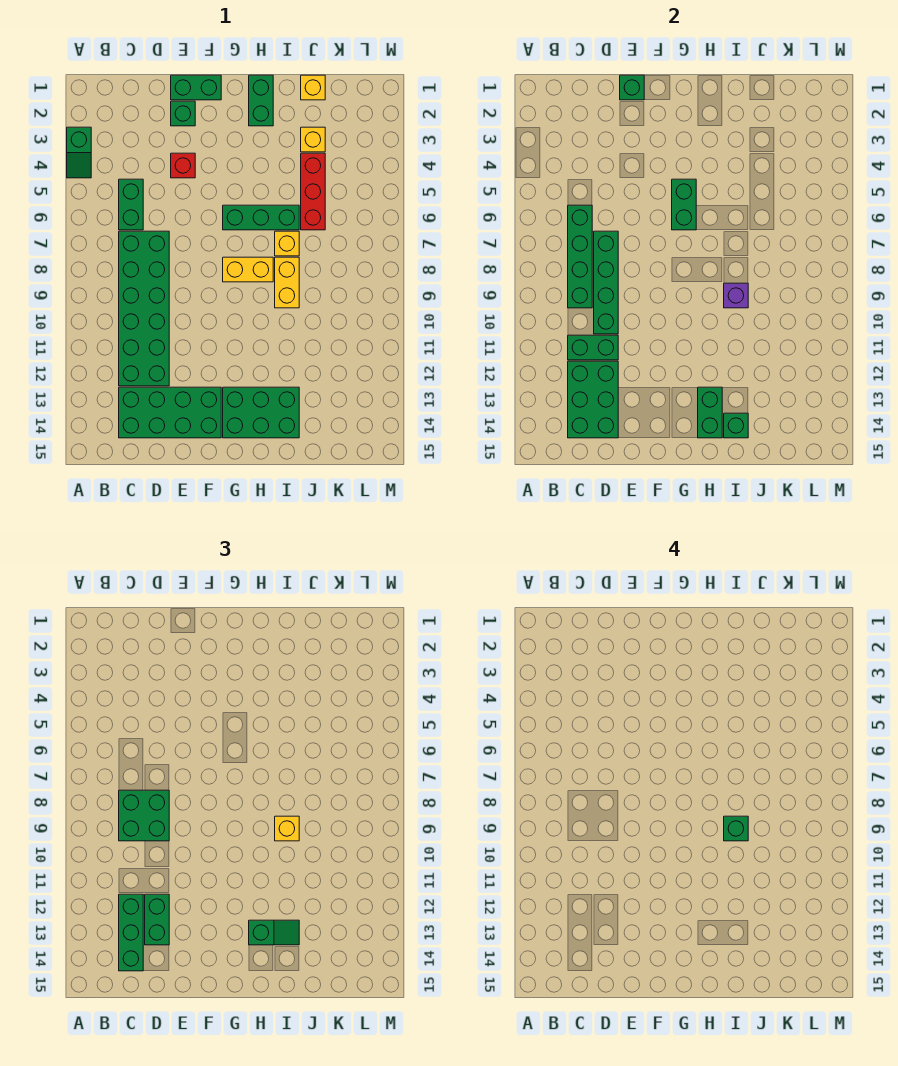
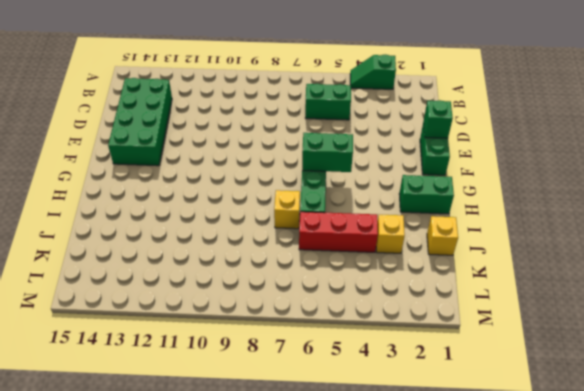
none -> green brick C7:D12 level 1
none -> green brick E2 level 1
none -> red brick E4 level 1
none -> yellow brick G8:H8 level 1

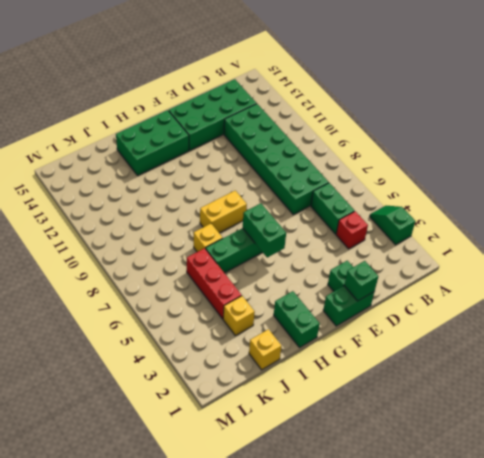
red brick C4 level 1 -> red brick E4 level 1
none -> yellow brick I8:I9 level 1
none -> green brick C6:C9 level 2
none -> green brick C11:D11 level 2
none -> green brick C12:D14 level 2

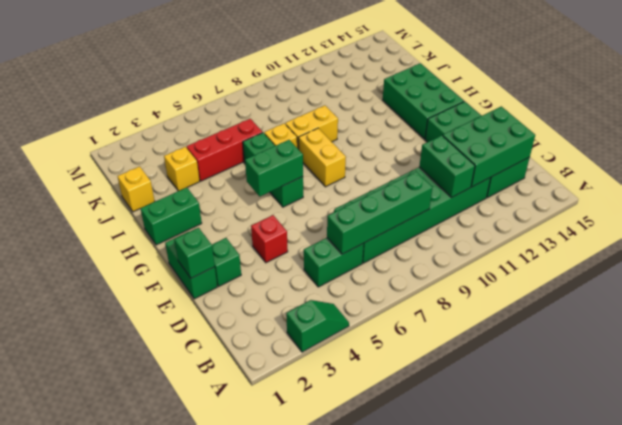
none -> green brick D7:D10 level 2
none -> green brick H13:H14 level 2
none -> purple brick I9 level 2
none -> green brick I14 level 2

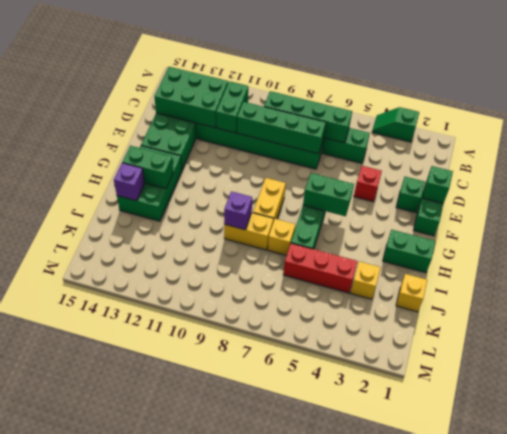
purple brick I14 level 2 -> green brick I14 level 2
none -> green brick C8:D9 level 3
none -> green brick C12:C14 level 3
none -> green brick D12:D13 level 3
none -> green slope H13:I13 level 3 top H

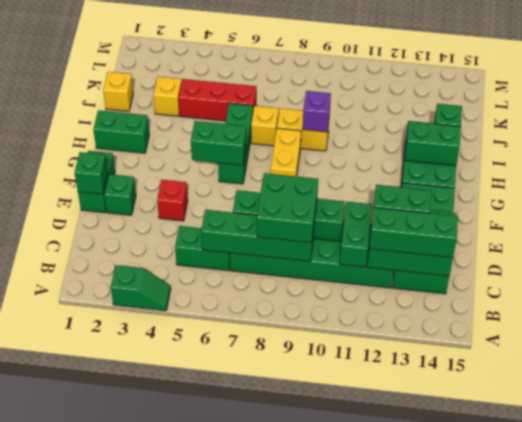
none -> green slope H13:I13 level 3 top H
none -> yellow brick I9 level 3
none -> green brick I9 level 4

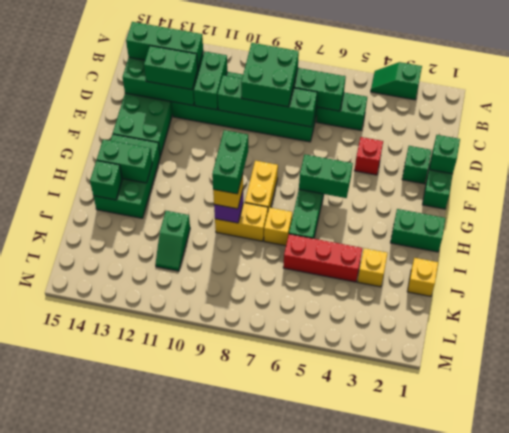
green brick H9:I9 level 4 -> green brick I9 level 4
green slope J11:K11 level 1 top J -> green slope H13:I13 level 3 top H

